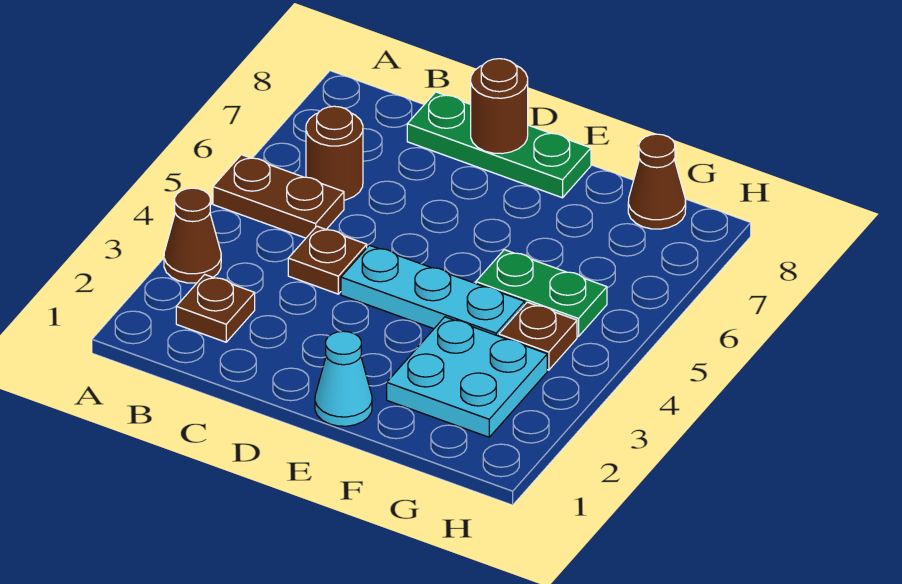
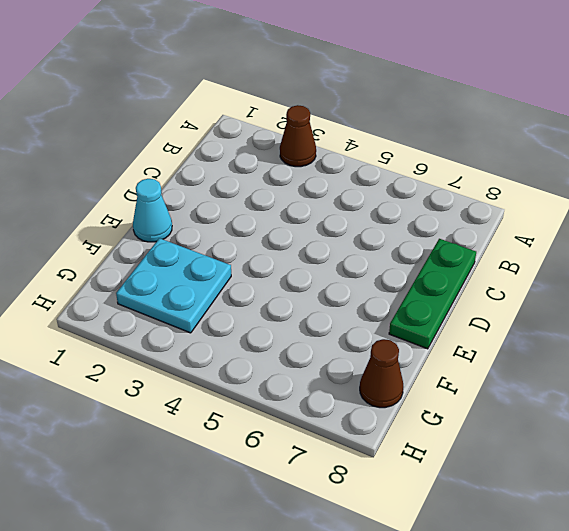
none -> brown plate A5:B5 level 1
none -> brown plate B2 level 1
none -> brown round brick B6 level 1

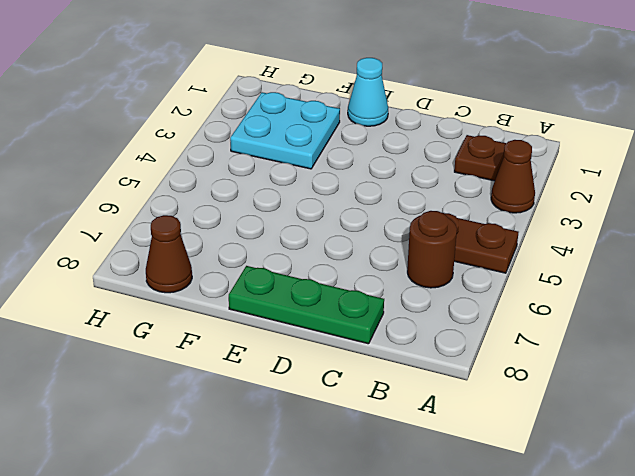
none -> brown plate C4 level 1
none -> cyan plate D4:F4 level 1
none -> green plate F5:G5 level 1

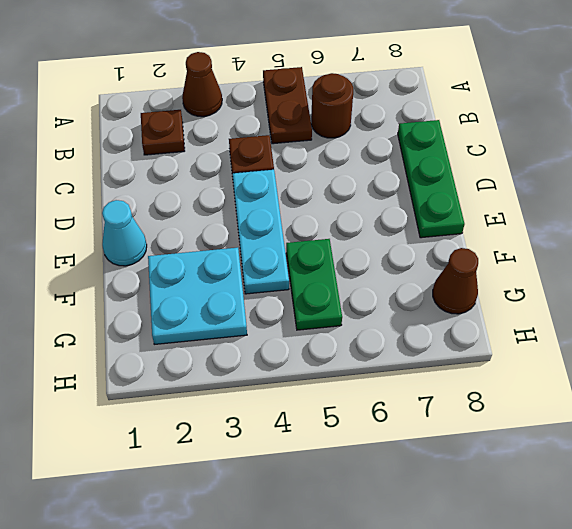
none -> brown plate G4 level 1
none -> brown round brick D8 level 2

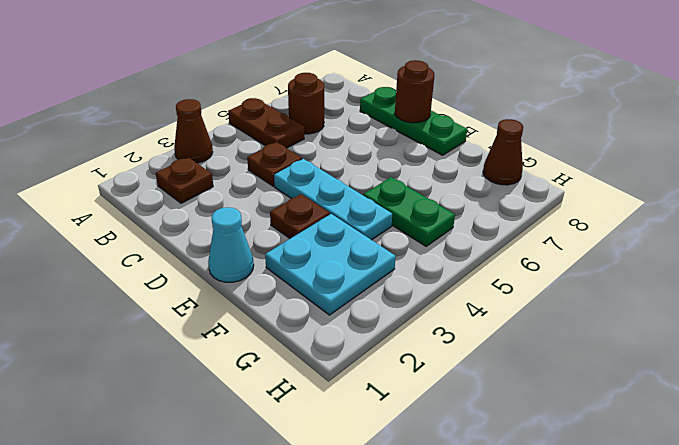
brown plate E3 level 1 -> brown plate G4 level 1

